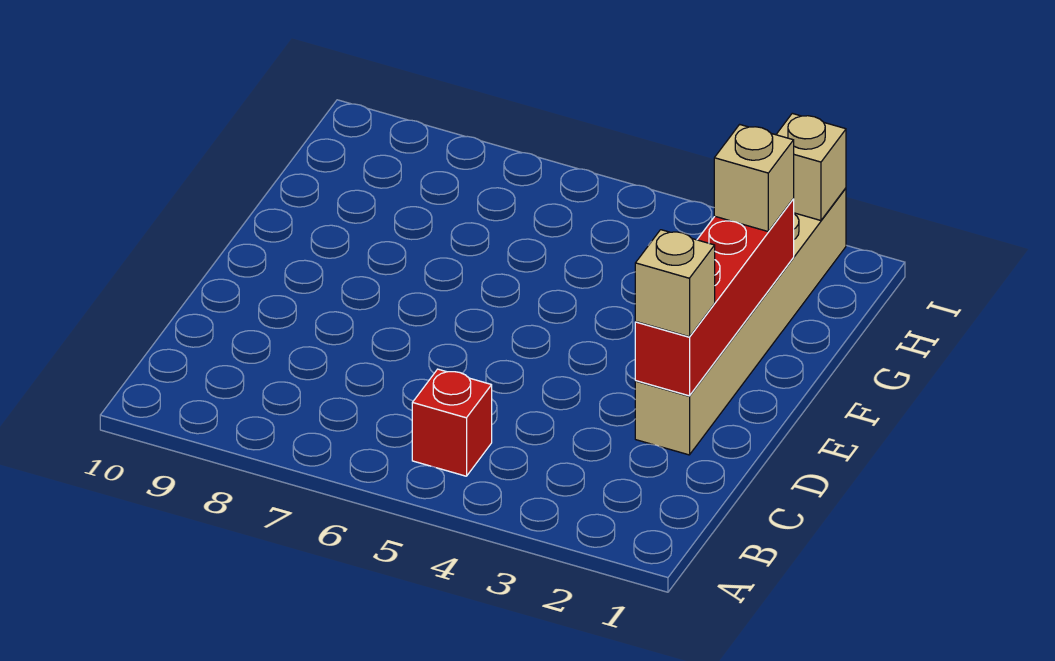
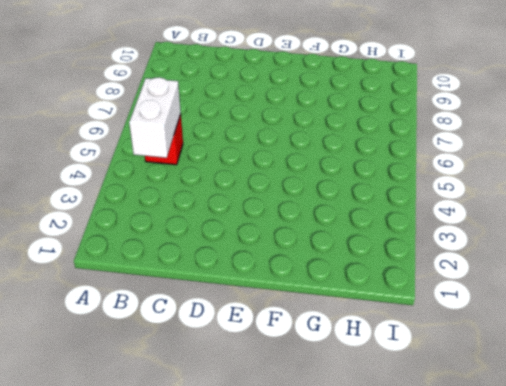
white brick B4:B5 level 2 -> none
none -> tan brick D2:I2 level 1
none -> red brick D2:G2 level 2

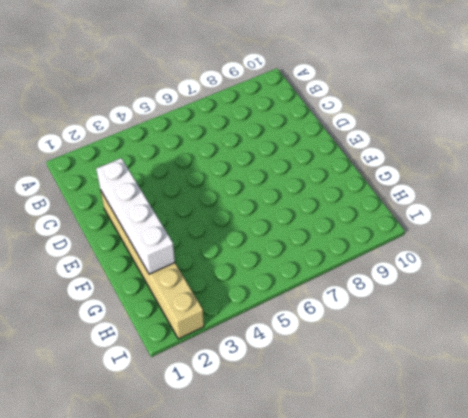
white brick D2:G2 level 2 -> red brick D2:G2 level 2
none -> red brick B5 level 1
none -> tan brick I2 level 2

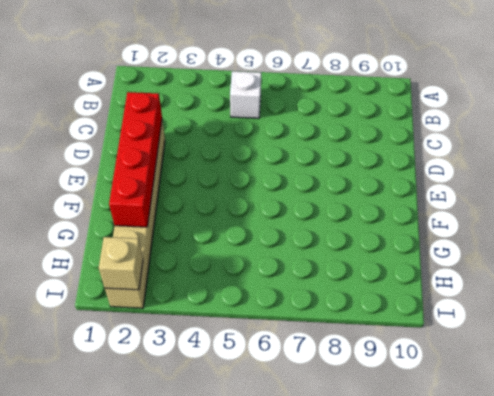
white brick B5 level 1 -> red brick B5 level 1
none -> tan brick D2 level 3
none -> tan brick G2 level 3

